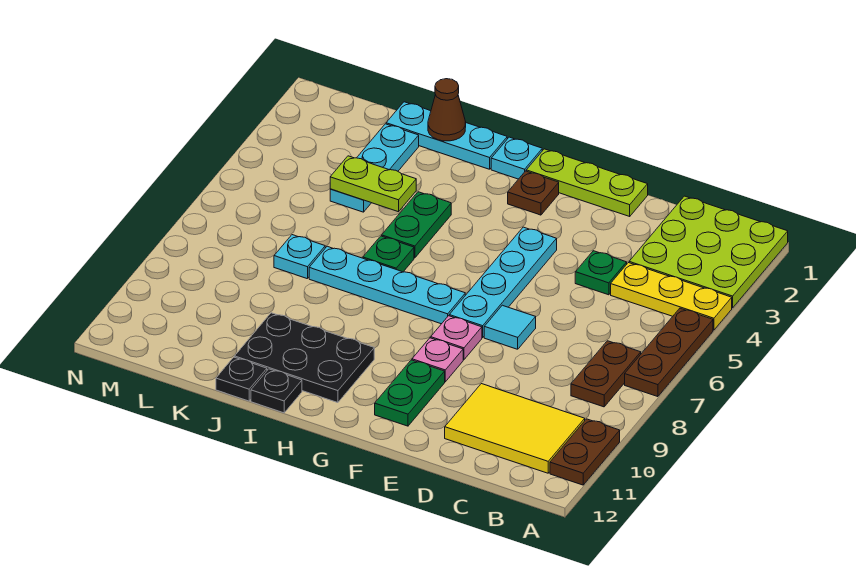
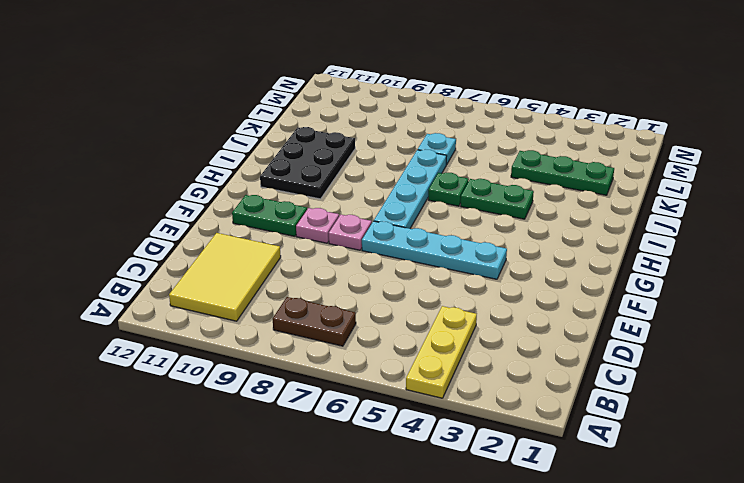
green plate K2:K4 level 1 -> cyan plate K2:K4 level 1
none -> lime plate A1:C3 level 1
none -> brown plate A5:A7 level 1
none -> brown plate A10:A11 level 1

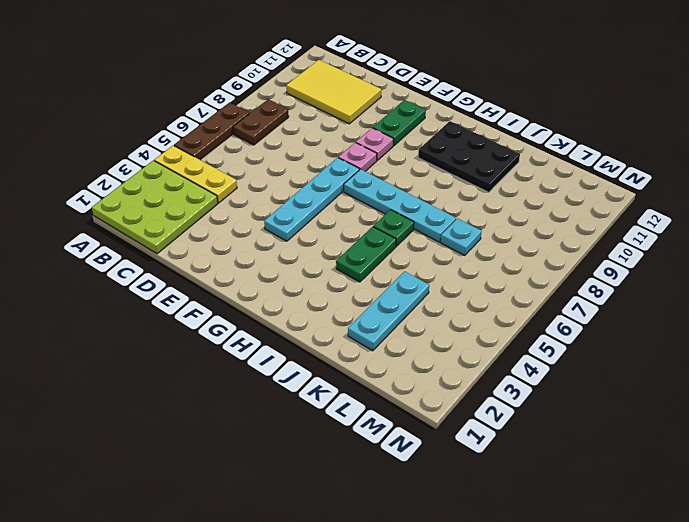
none -> brown plate A10:A11 level 1
none -> green plate D4 level 1
none -> lime plate E1:G1 level 1

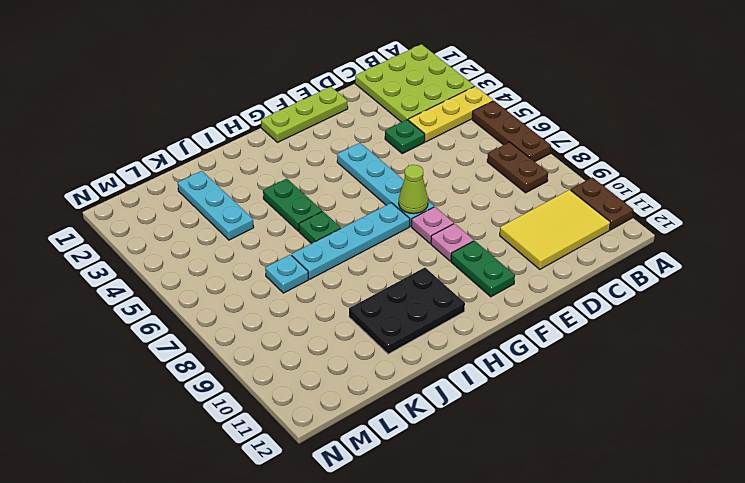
lime cone F7 level 2 -> none
none -> cyan tile E7 level 1
none -> brown plate G2 level 1
none -> cyan plate H1 level 1

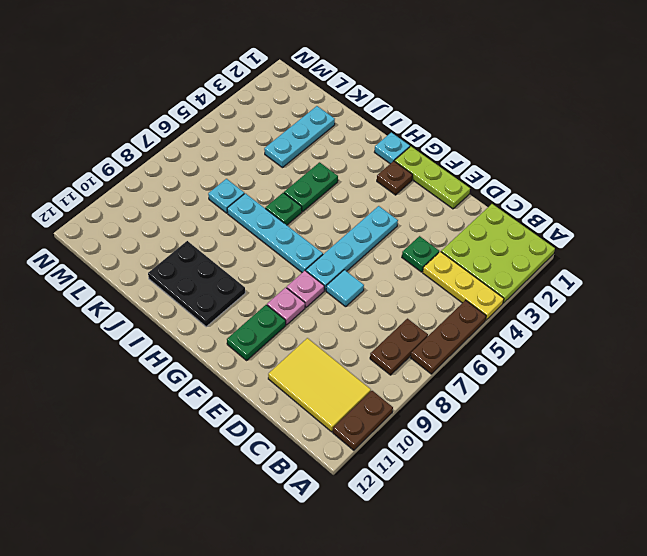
none -> cyan plate I1:K1 level 1
none -> black plate I12 level 1
none -> black plate J12 level 1

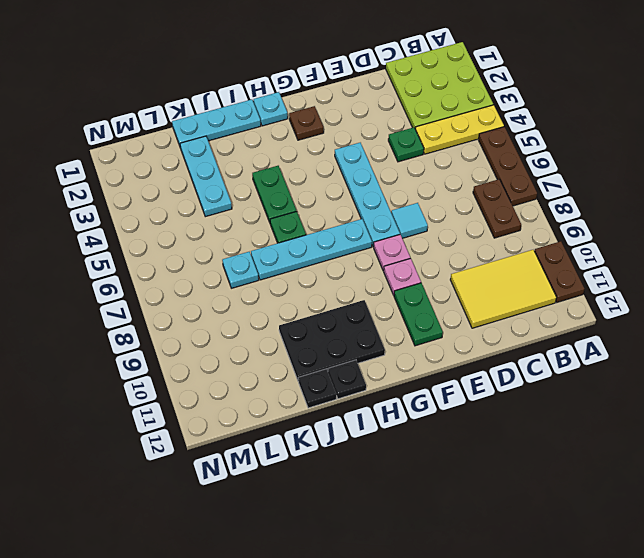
none -> lime plate E1:G1 level 1
none -> brown cone J1 level 2
none -> lime plate J4:K4 level 2

